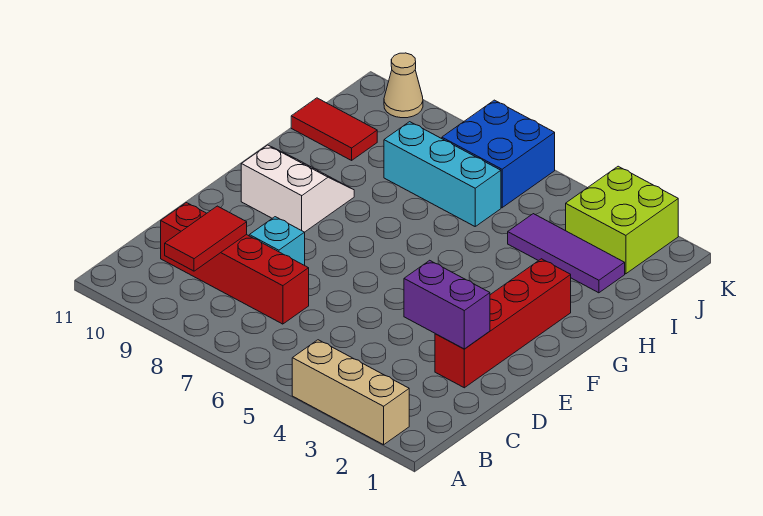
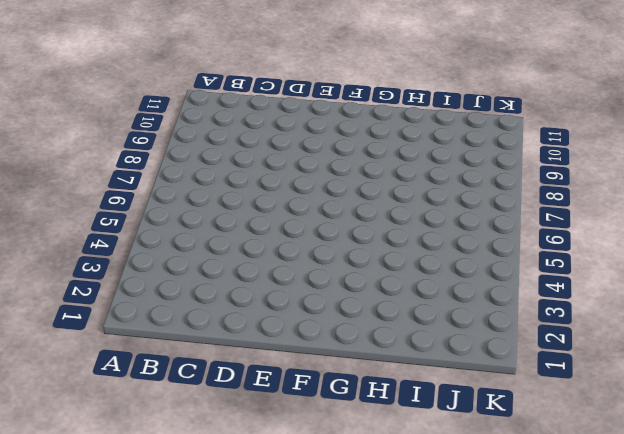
none -> tan brick A2:A4 level 1
none -> red brick C7:C10 level 1
none -> red brick D2:G2 level 1

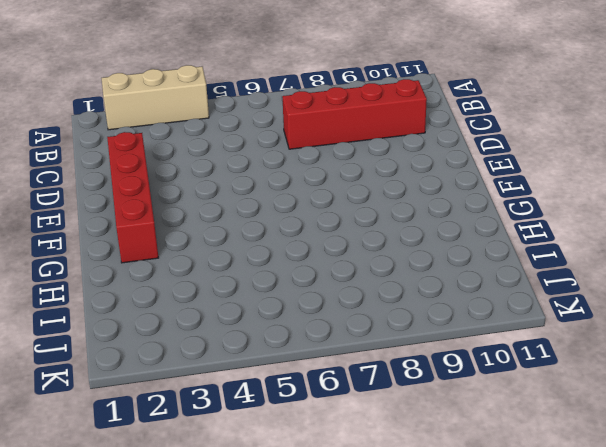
none -> cyan brick D8 level 1
none -> white slope F9:G10 level 1 top F
none -> purple tile I2:I4 level 1

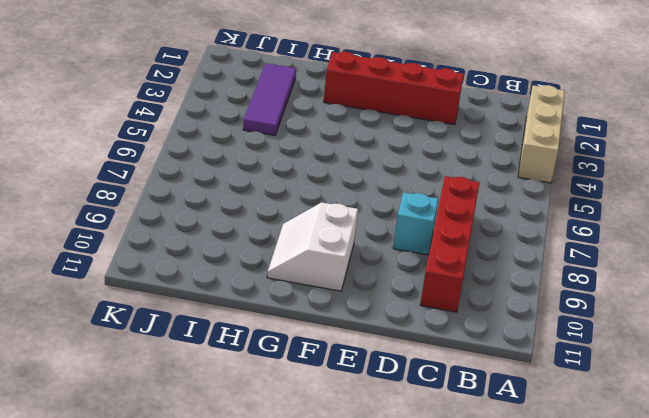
none -> cyan brick I6:I8 level 1
none -> red tile I10:I11 level 1
none -> lime brick J2:K3 level 1

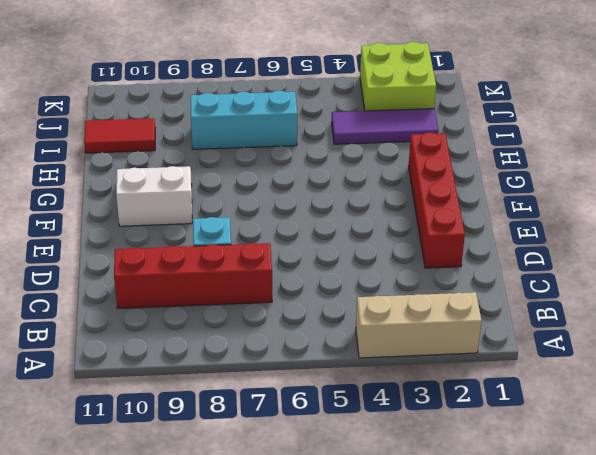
none -> blue brick J6:K7 level 1
none -> tan cone K10 level 1
none -> red tile B9:C9 level 2

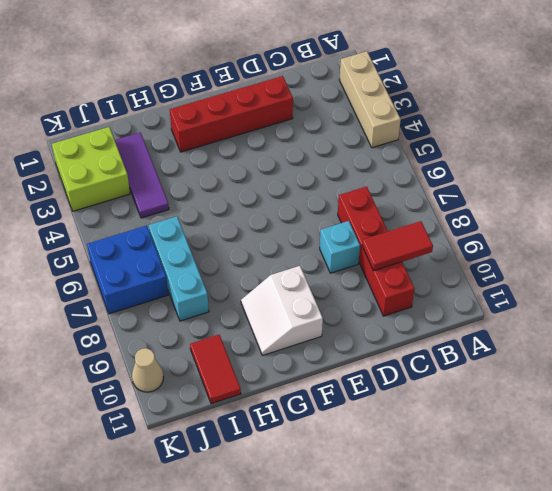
none -> purple brick D2:D3 level 2

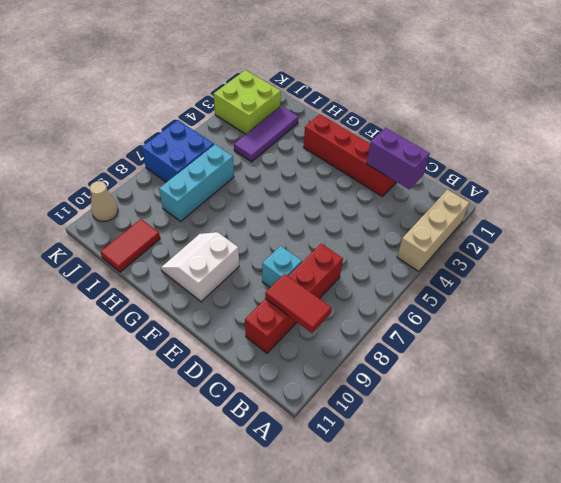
purple brick C2:D2 level 2 -> purple brick D2:D3 level 2

